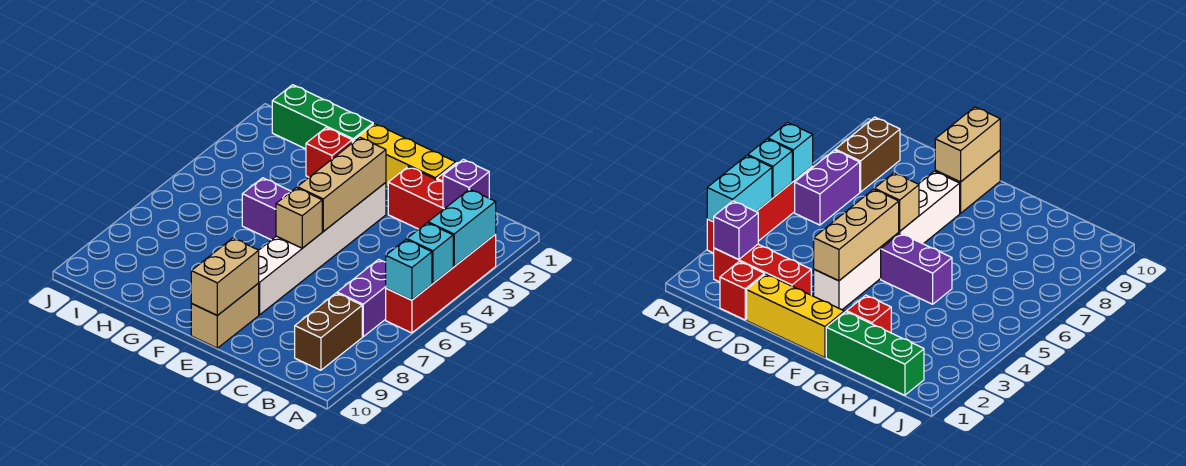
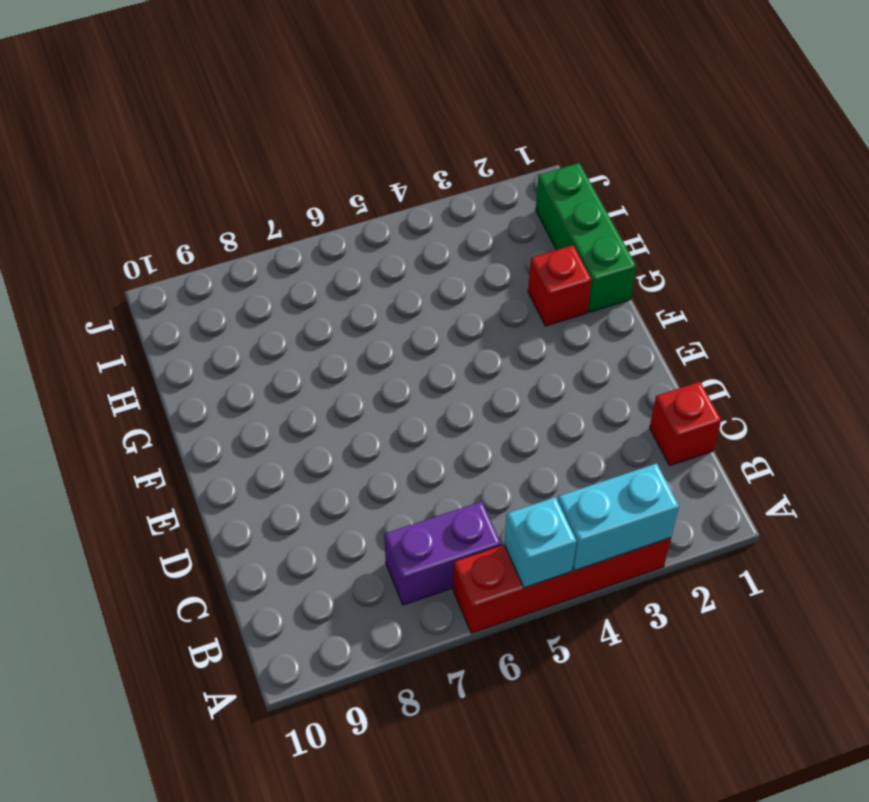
none -> red brick B2:D2 level 1
none -> brown brick B8:B9 level 1
none -> yellow brick D1:F1 level 1

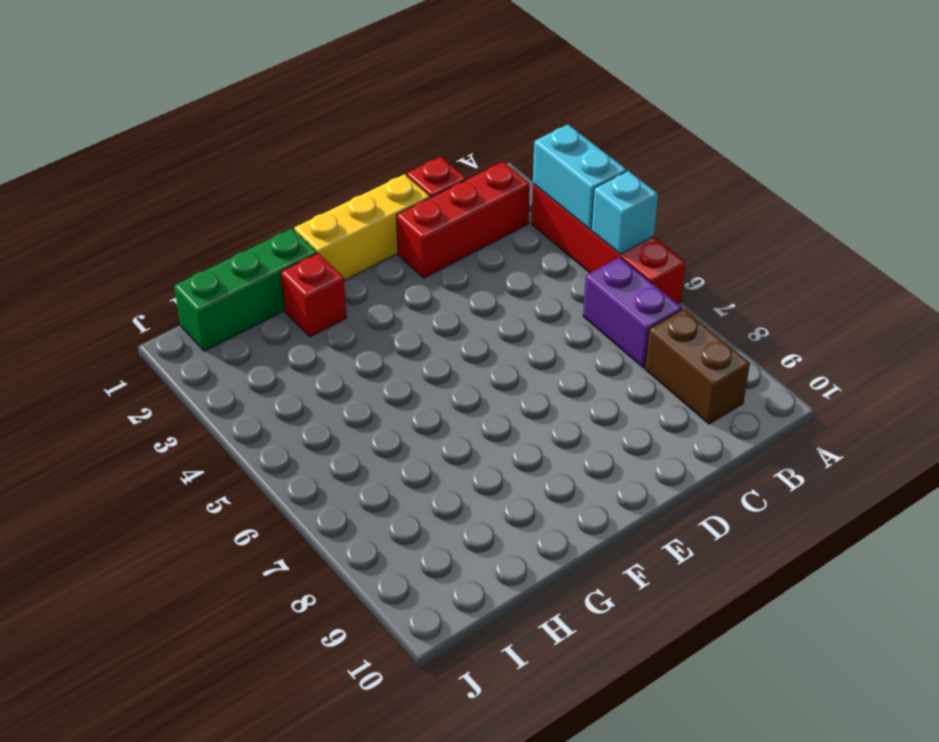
none -> white brick E3:E8 level 1
none -> tan brick E9:E10 level 1
none -> purple brick F5:G5 level 1

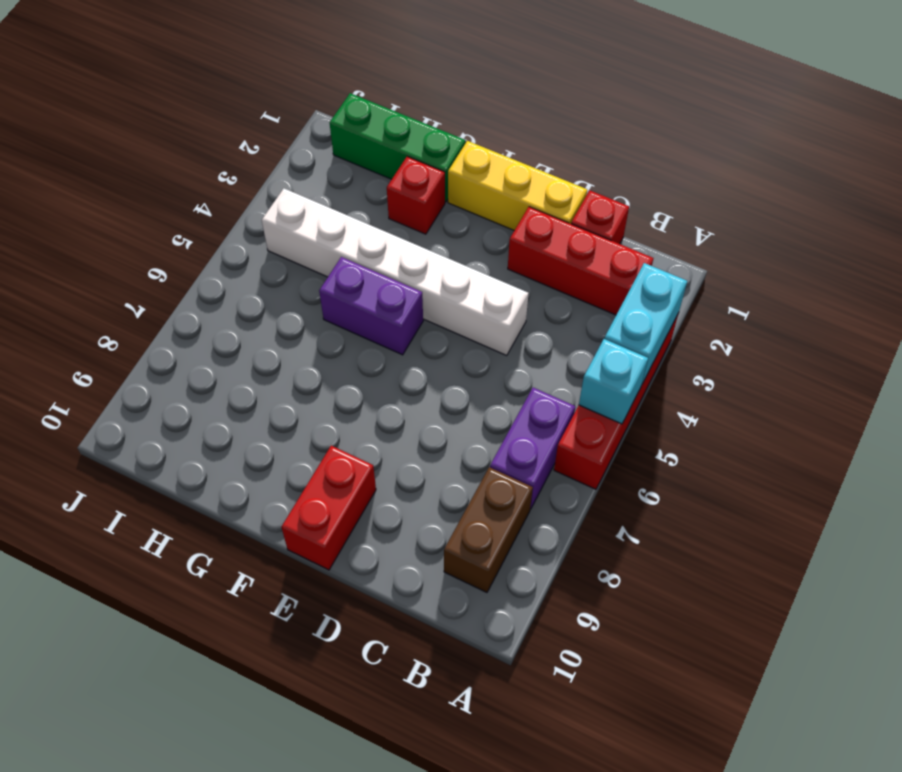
white brick D4:I4 level 1 -> white brick E3:E8 level 1
red brick E9:E10 level 1 -> tan brick E9:E10 level 1
none -> cyan brick A6 level 2
none -> purple brick B2 level 2
none -> tan brick E3:E5 level 2

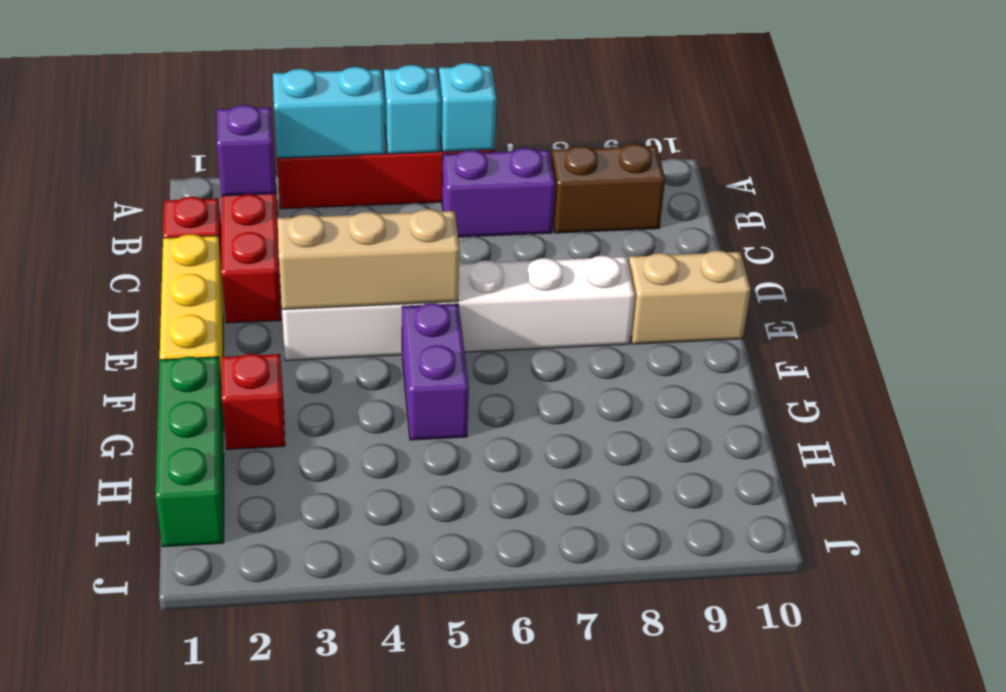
none -> tan brick E6 level 2
none -> tan brick E9:E10 level 2

